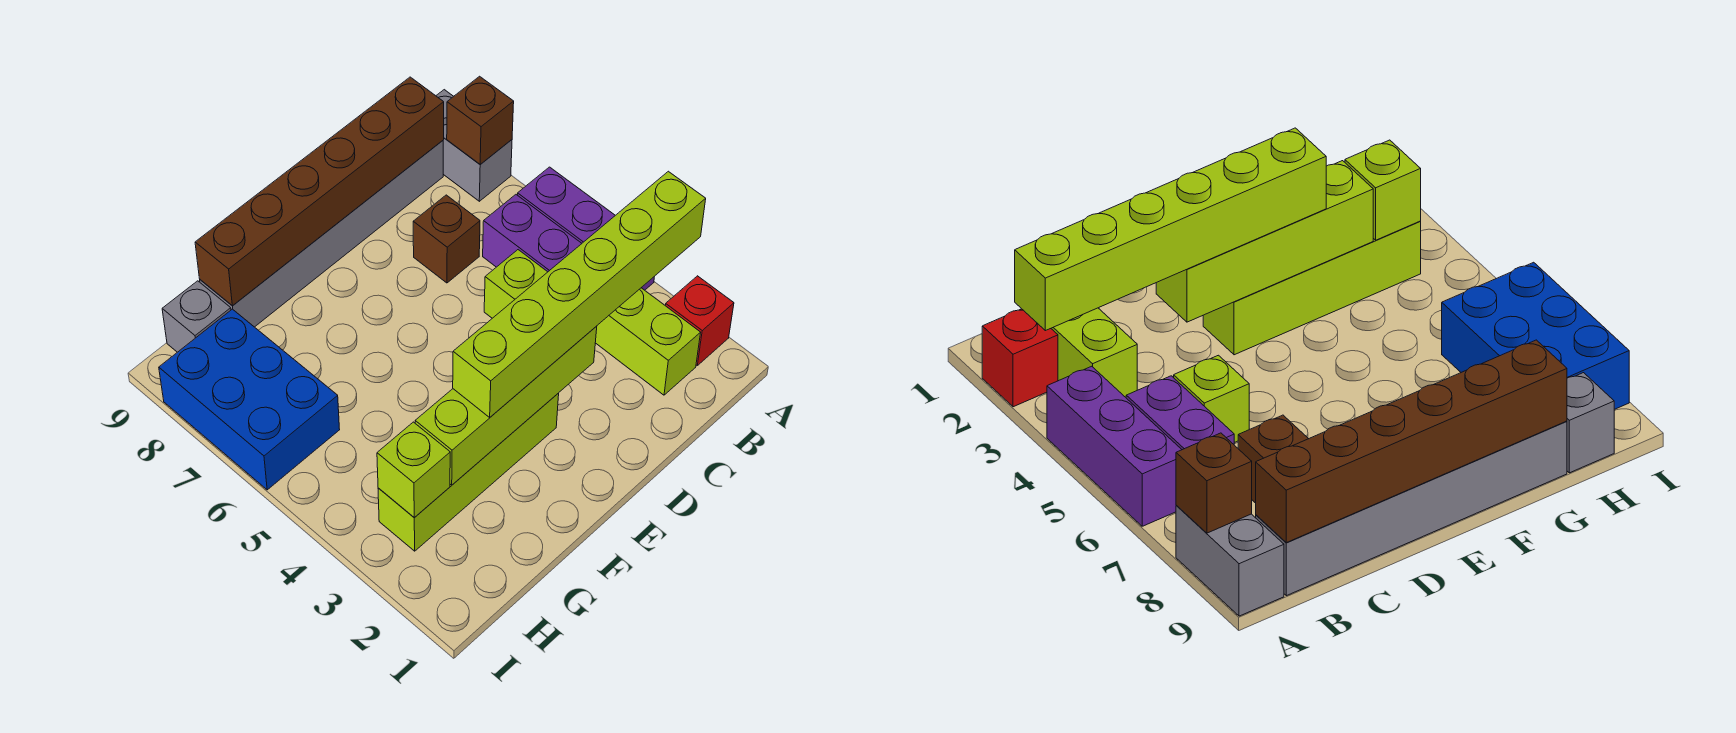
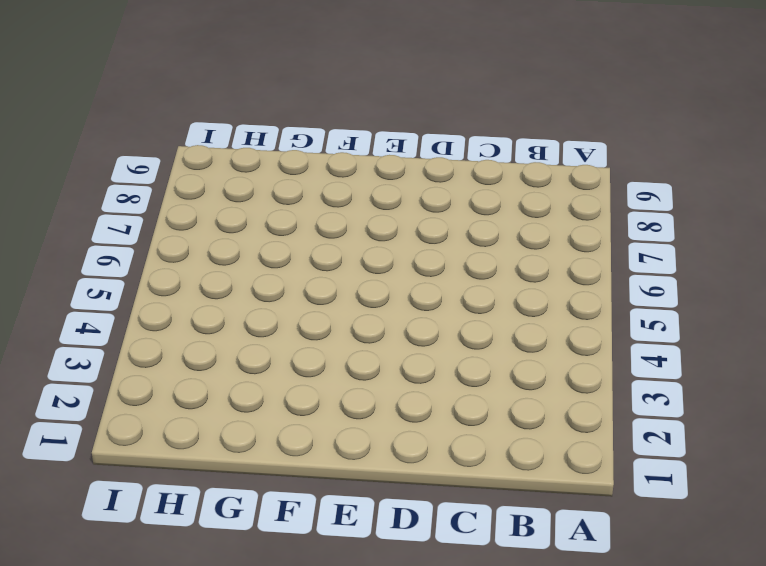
none -> red brick A2 level 1
none -> purple brick A4:A6 level 1
none -> grey brick A8:A9 level 1

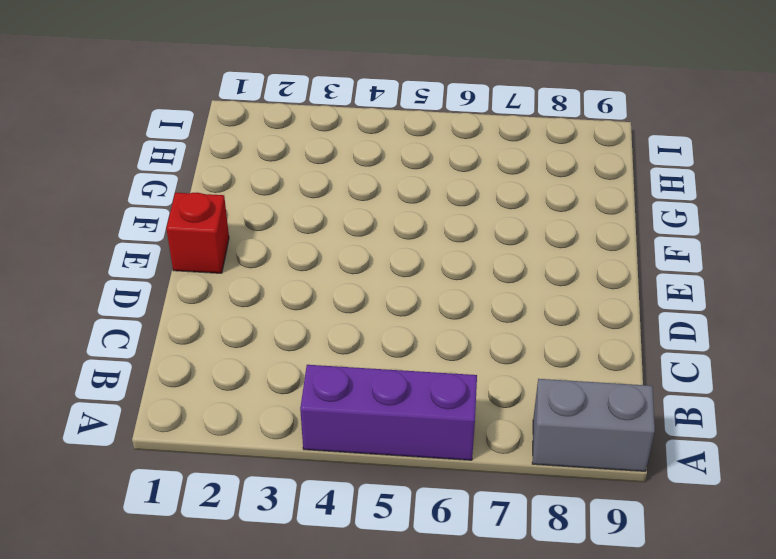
red brick E1 level 1 -> red brick A2 level 1
none -> lime brick B2:B3 level 1
none -> purple brick B5:B6 level 1
none -> grey brick B9:G9 level 1

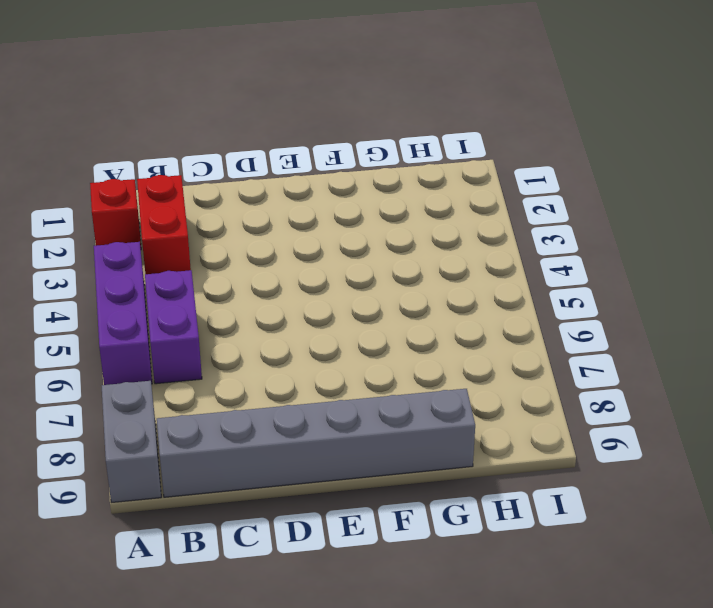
red brick B2:B3 level 1 -> lime brick B2:B3 level 1
none -> lime brick C5 level 1
none -> brown brick C7 level 1
none -> lime brick E3:H3 level 1

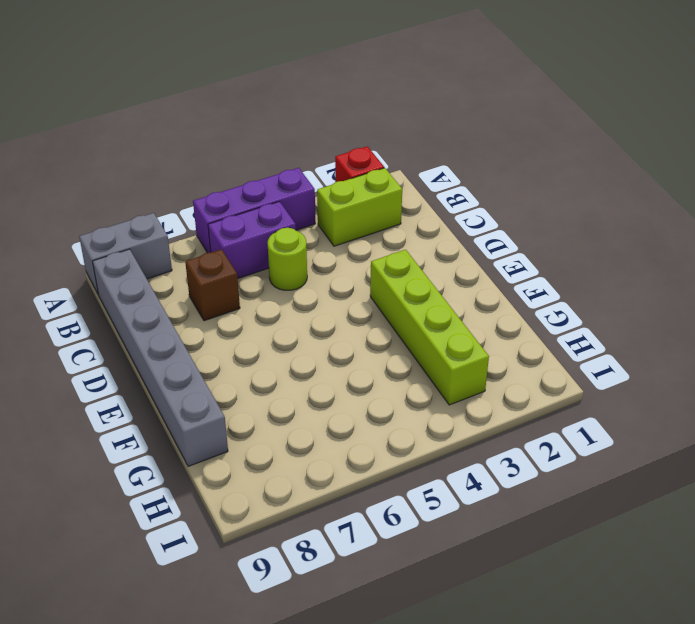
lime round brick C5 level 1 -> lime brick C5 level 1
none -> blue brick H6:I8 level 1
none -> grey brick H9 level 1
none -> brown brick A8 level 2

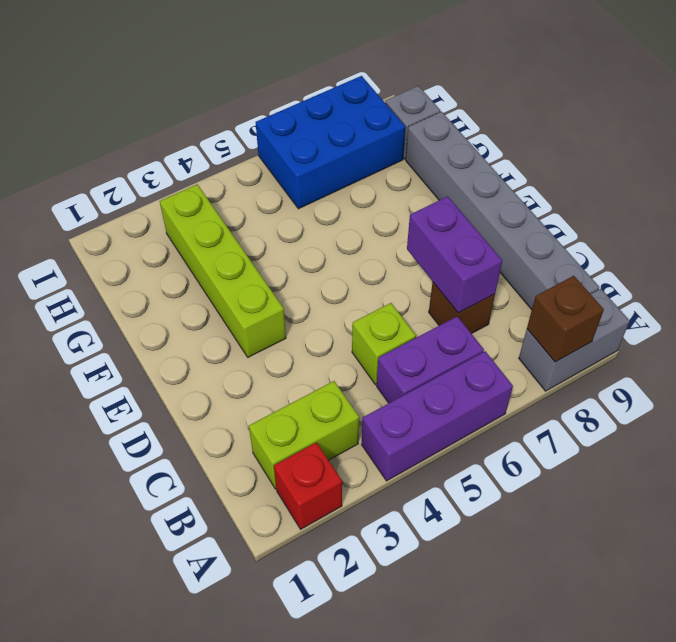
purple brick C7:D7 level 2 -> none
none -> brown brick B9:G9 level 2
none -> lime brick D3:G3 level 2
none -> lime brick H3 level 2

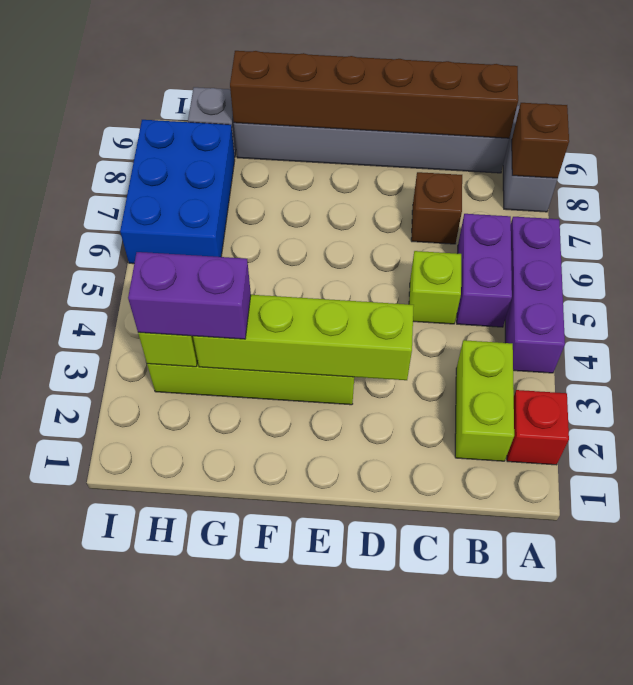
purple brick G3:H3 level 3 -> none
none -> lime brick A3:F3 level 3

